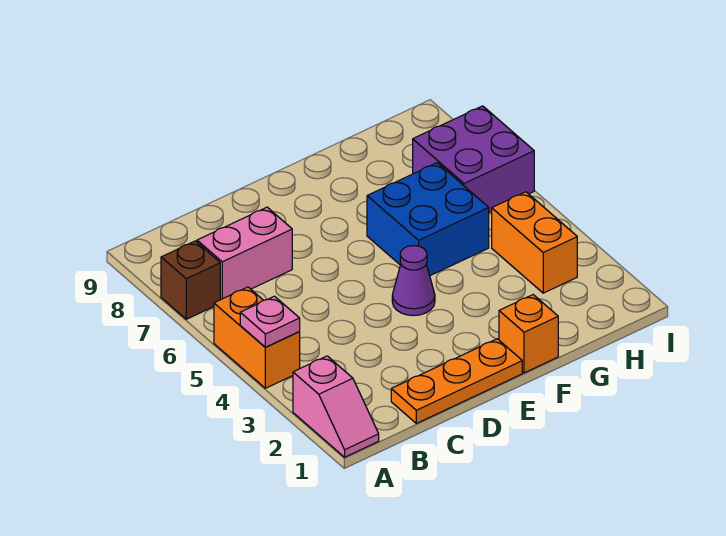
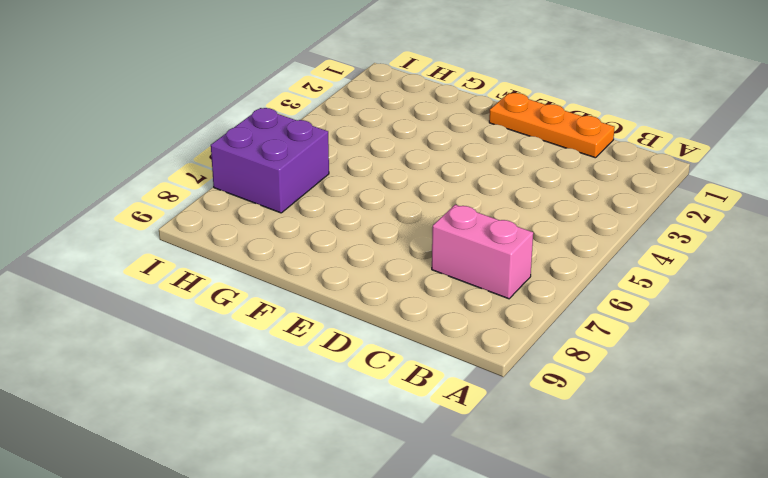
none -> pink slope A1:A2 level 1 top 2
none -> orange brick A4:A5 level 1

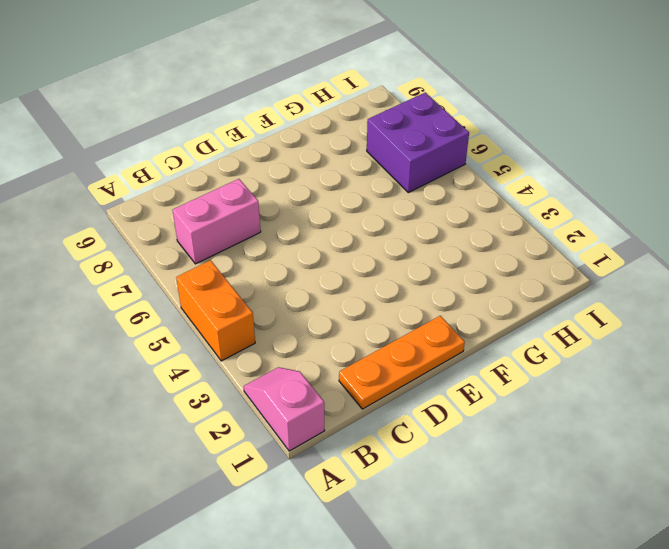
pink slope A1:A2 level 1 top 1 -> pink slope A1:A2 level 1 top 2
none -> brown brick A7 level 1
none -> purple cone E4 level 1

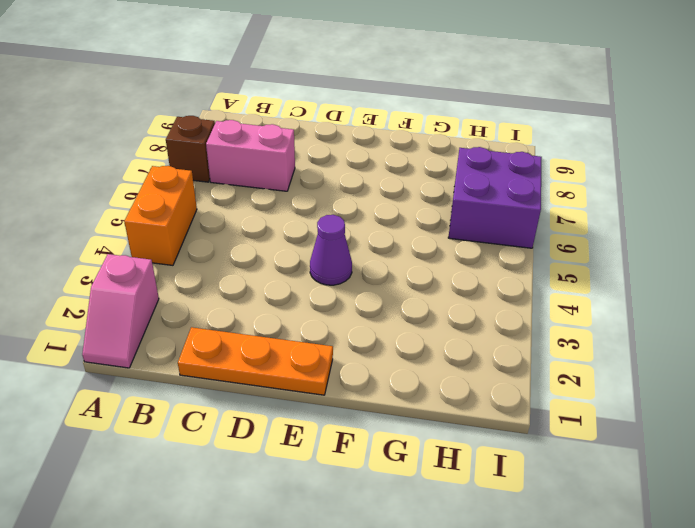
none -> orange brick F1 level 1
none -> blue brick F5:G6 level 1

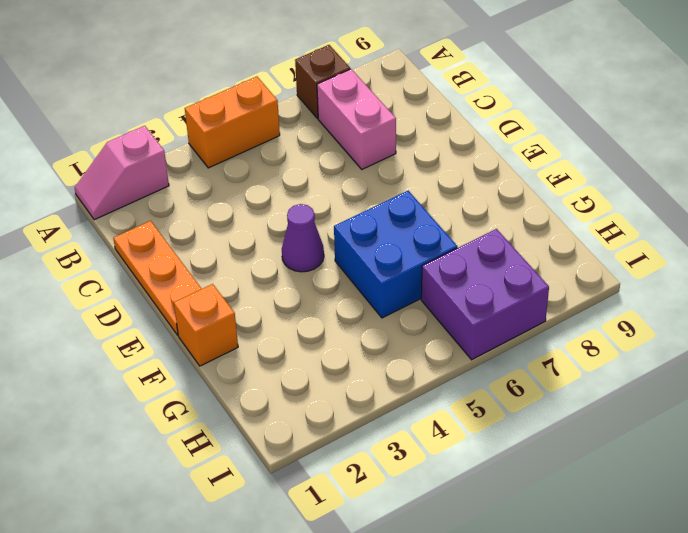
none -> orange brick H3:H4 level 1
none -> pink plate A4 level 2

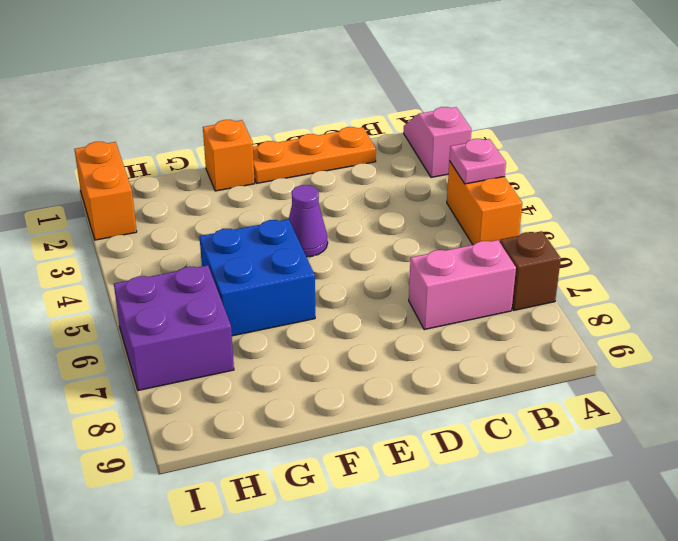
orange brick I1:I2 level 1 -> orange brick H3:H4 level 1

